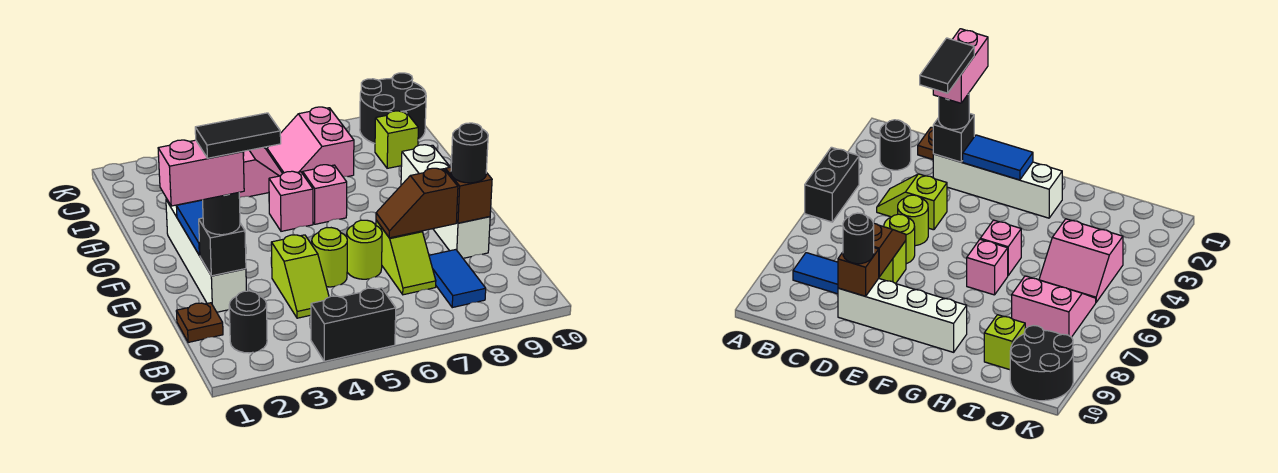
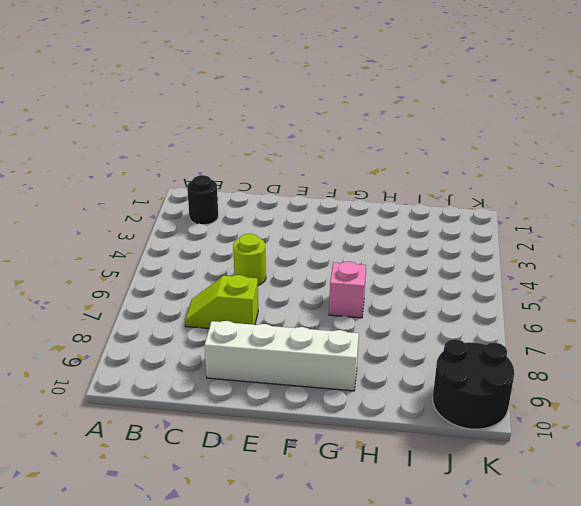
none -> black brick A4:A5 level 1
none -> blue tile B8:C8 level 1
none -> brown plate C1 level 1

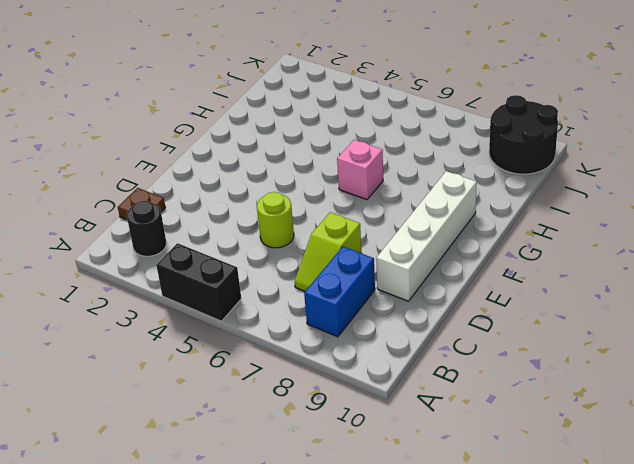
blue brick B8:C8 level 1 -> blue tile B8:C8 level 1
none -> lime slope C4:D4 level 1 top D
none -> white brick D2:G2 level 1
none -> lime round brick D6 level 1

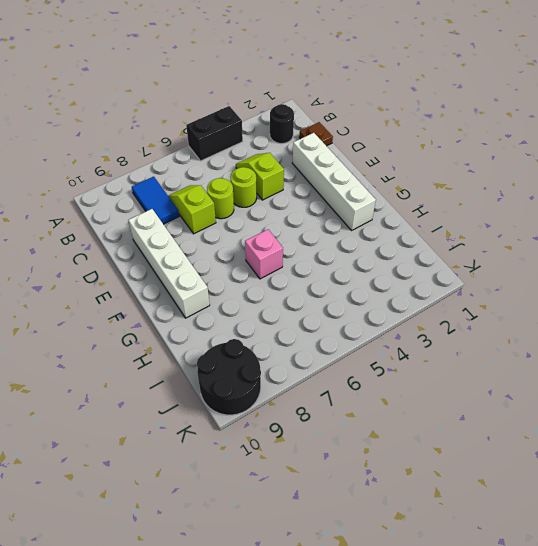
none -> pink brick G5 level 1
none -> pink slope I4:J5 level 1 top 4
none -> pink slope I6:J7 level 1 top 7

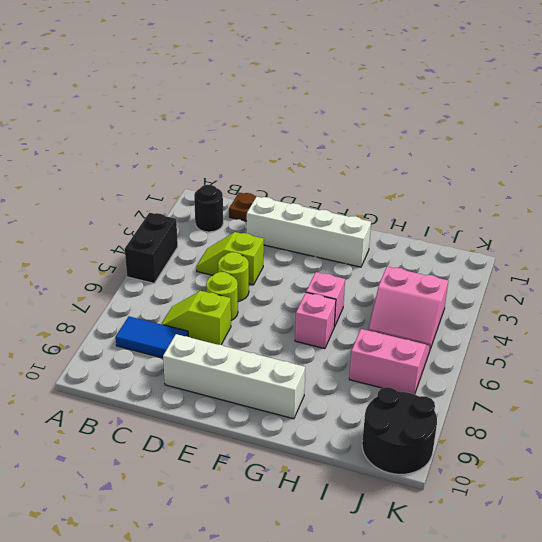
none -> lime brick I9 level 1
none -> black brick D2 level 2
none -> brown slope D7:D8 level 2 top 8

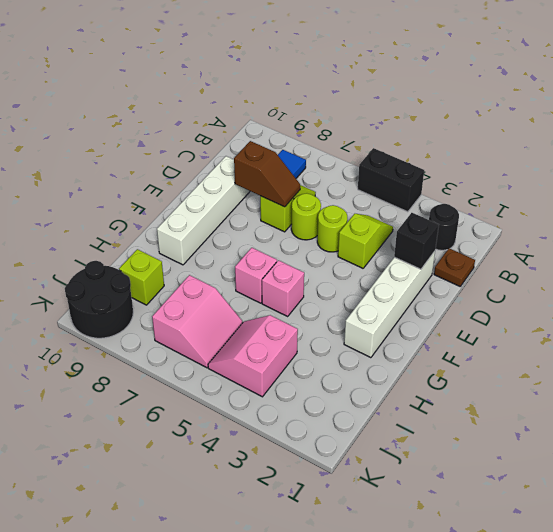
none -> brown brick D9 level 2
none -> blue tile E2:F2 level 2
none -> black round brick D2 level 3

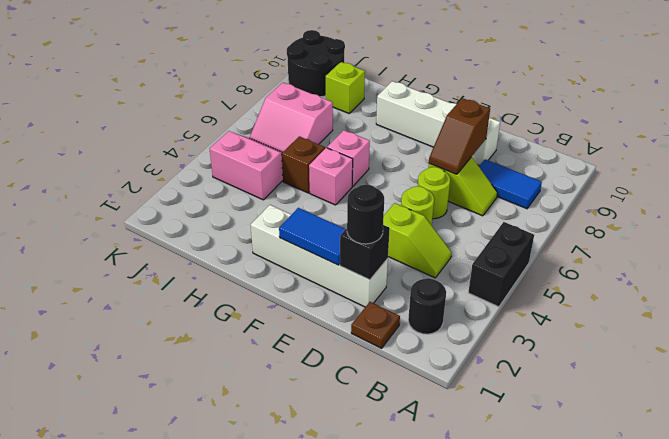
brown brick H5 level 1 -> brown brick D9 level 2
none -> black round brick D9 level 3
none -> pink brick D1:D2 level 4
none -> black tile D2:D3 level 5

